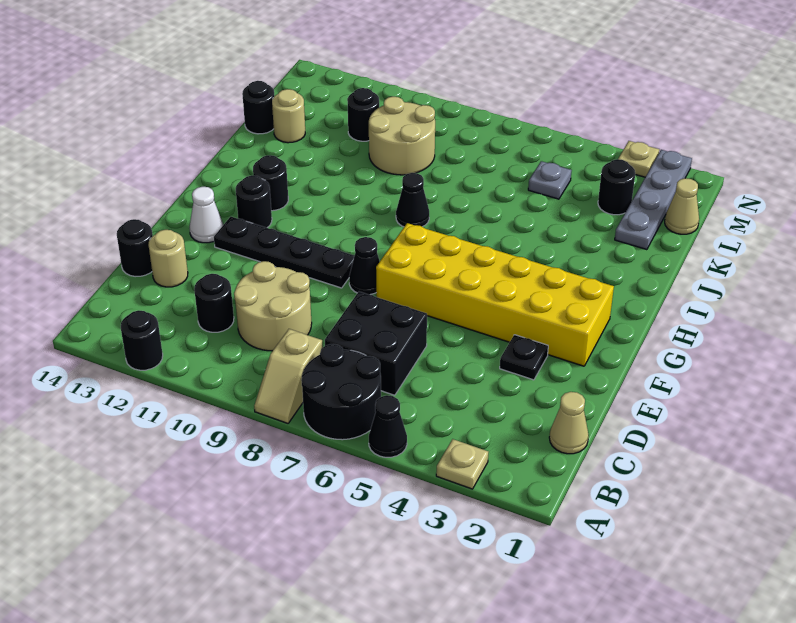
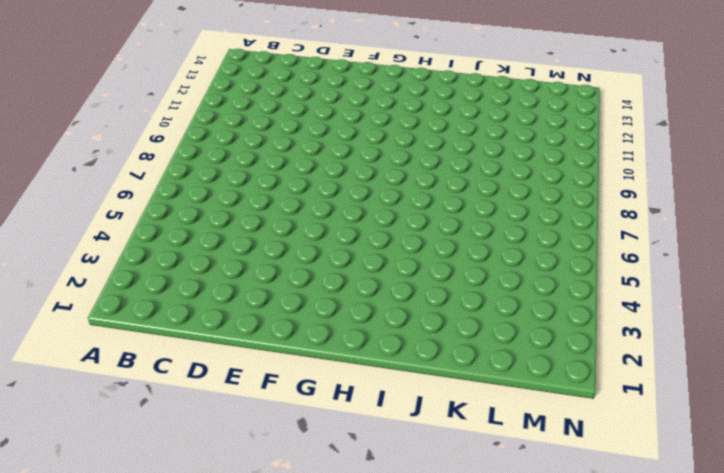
none -> tan plate A3 level 1
none -> black cone A5 level 1
none -> black round brick A6:B7 level 1

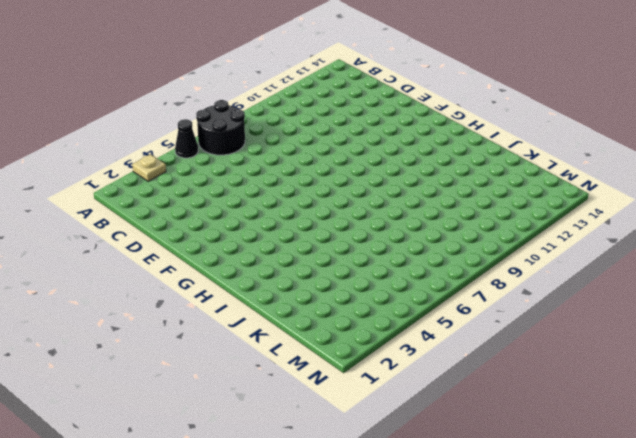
none -> tan slope A8:B8 level 1 top B
none -> black round brick A12 level 1
none -> tan cone C1 level 1

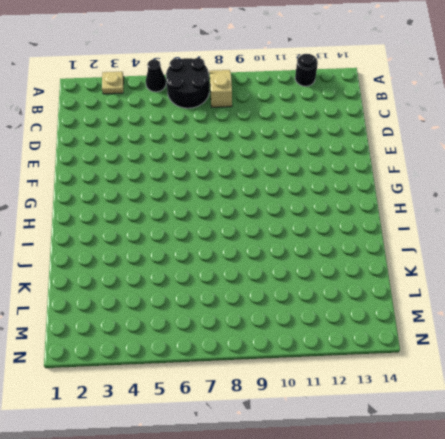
none -> tan cone C1 level 1
none -> black brick C6:D7 level 1
none -> tan round brick C9:D10 level 1

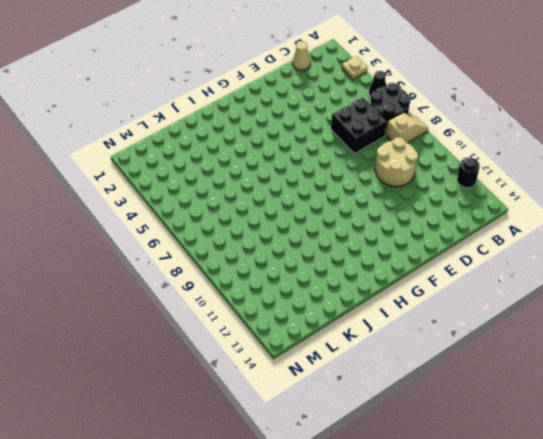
none -> black round brick C11 level 1
none -> tan round brick D13 level 1
none -> black round brick D14 level 1

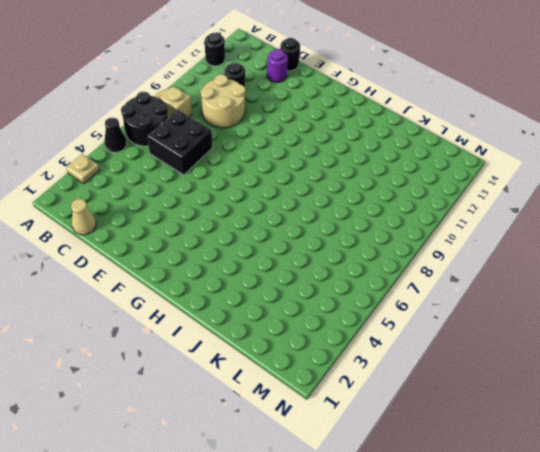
purple round brick D13 level 1 -> tan round brick D13 level 1
none -> black plate E3 level 1
none -> yellow brick F2:G7 level 1
none -> black cone F8 level 1

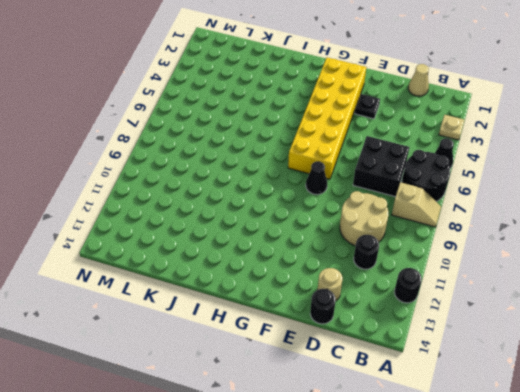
none -> black plate F9:F12 level 1
none -> white cone F13 level 1
none -> black round brick G12 level 1

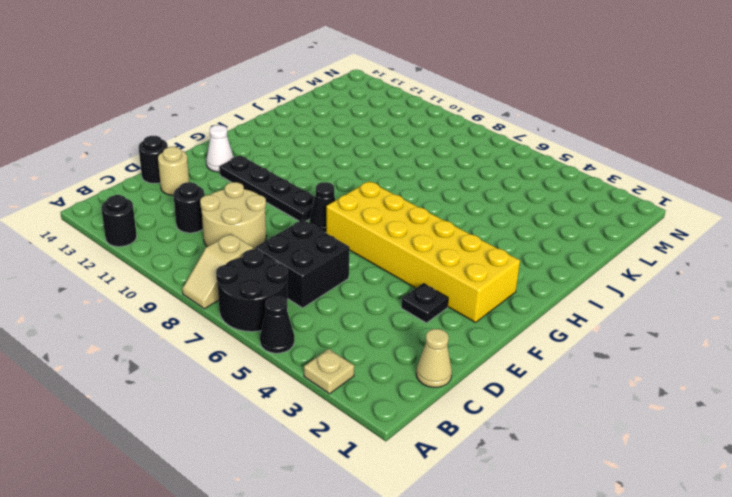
none -> black round brick G12 level 1
none -> black round brick H12 level 1
none -> black cone I8 level 1

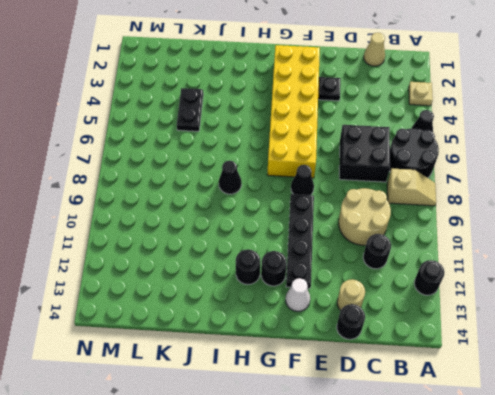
black plate K4:K5 level 1 -> none
none -> grey plate K2:N2 level 1
none -> tan round brick K9:L10 level 1
none -> tan round brick K13 level 1

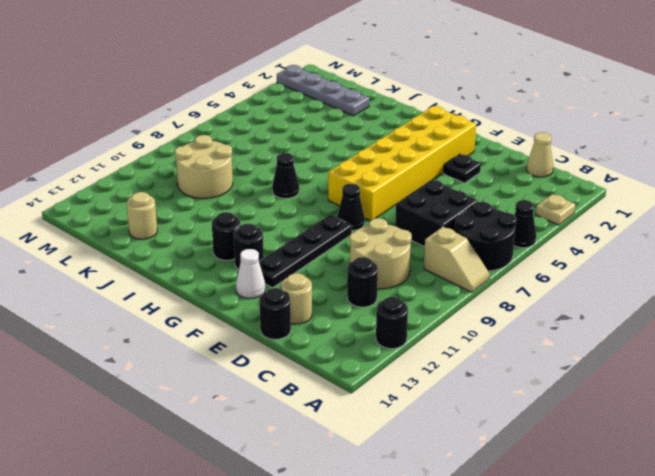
none -> black round brick K14 level 1
none -> tan cone L1 level 1
none -> black round brick L3 level 1

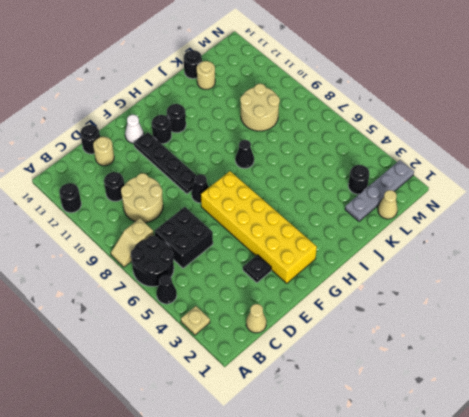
none -> grey plate L5 level 1
none -> black round brick L11 level 1
none -> tan plate N3 level 1

